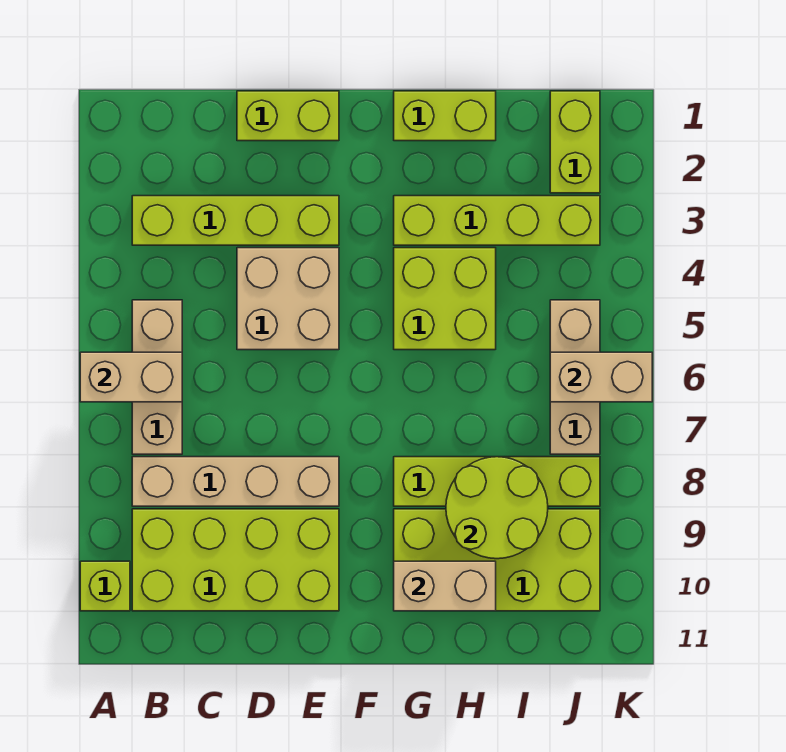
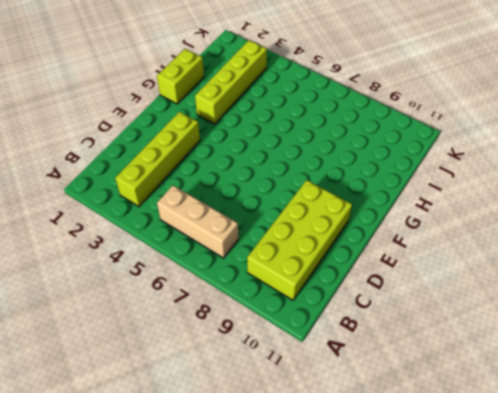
none -> lime brick A10 level 1
none -> tan brick B8:E8 level 1
none -> lime brick D1:E1 level 1

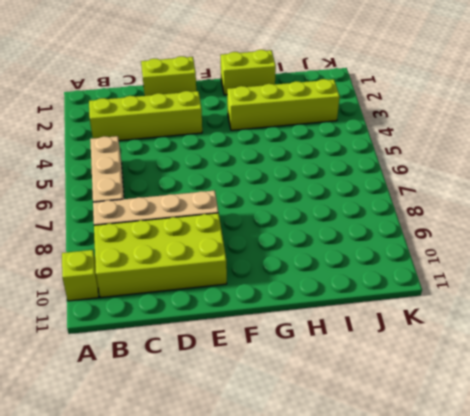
none -> tan brick D4:E5 level 1
none -> lime brick G4:H5 level 1
none -> lime brick G8:J8 level 1

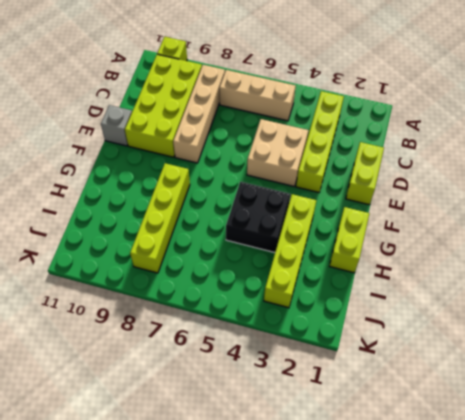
grey brick E11 level 1 -> none
black brick G4:H5 level 1 -> lime brick G4:H5 level 1
none -> lime brick G9:J10 level 1
none -> lime brick J1:J2 level 1
none -> tan brick J5:J7 level 1

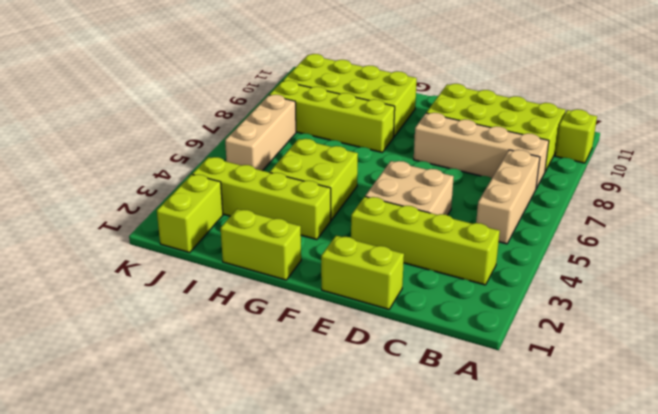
none -> tan brick A6:B6 level 2
none -> tan brick G10:H10 level 2
none -> lime round brick H8:I9 level 2

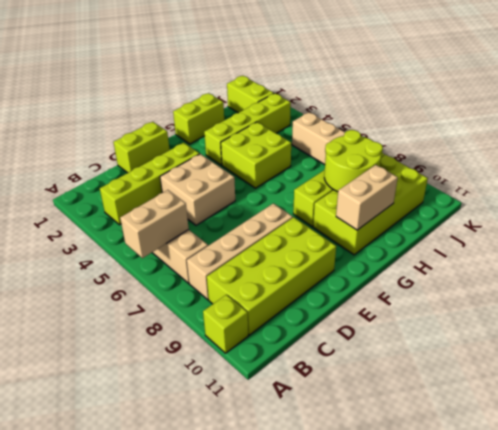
none -> tan brick J6:K6 level 2

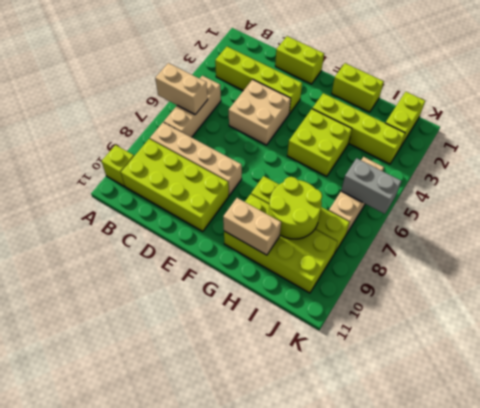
grey brick J6:K6 level 2 -> tan brick J6:K6 level 2

